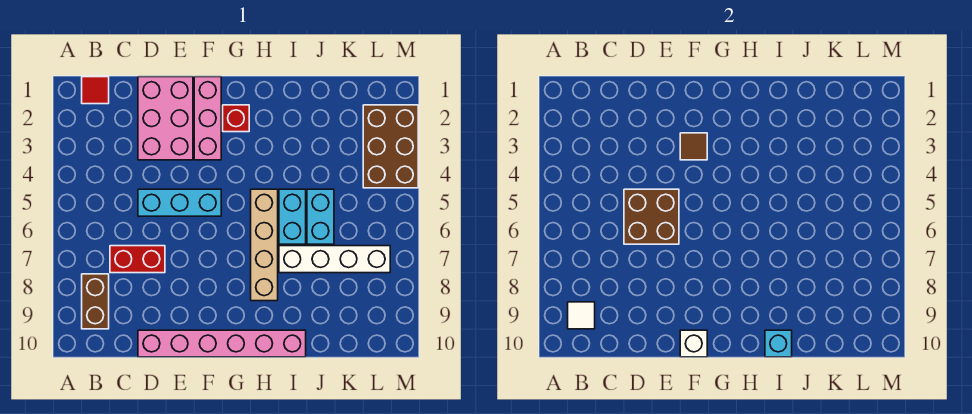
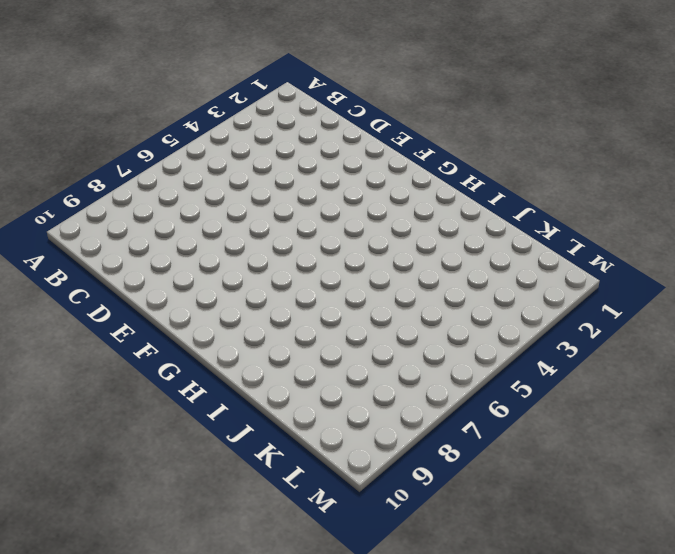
none -> red tile B1 level 1
none -> brown brick B8:B9 level 1
none -> red brick C7:D7 level 1

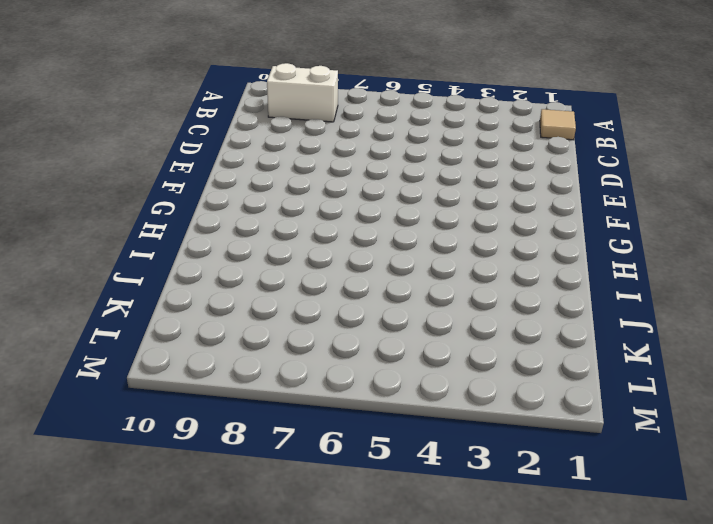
tan tile B1 level 1 -> red tile B1 level 1
white brick B8:B9 level 1 -> brown brick B8:B9 level 1
none -> red brick C7:D7 level 1
none -> pink brick D1:E3 level 1
none -> cyan brick D5:F5 level 1

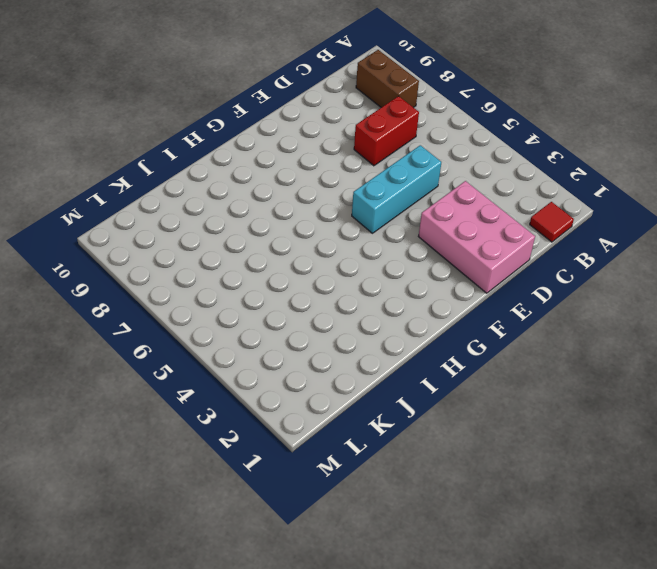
none -> pink brick D10:I10 level 1
none -> pink brick F1:F3 level 1
none -> red brick G2 level 1

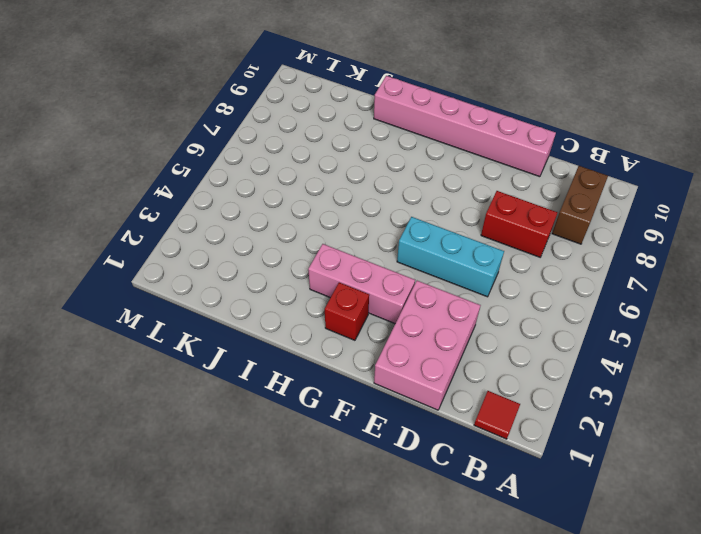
pink brick F3:H3 level 1 -> pink brick F1:F3 level 1
none -> tan brick H5:H8 level 1
none -> cyan brick I5:I6 level 1
none -> white brick I7:L7 level 1

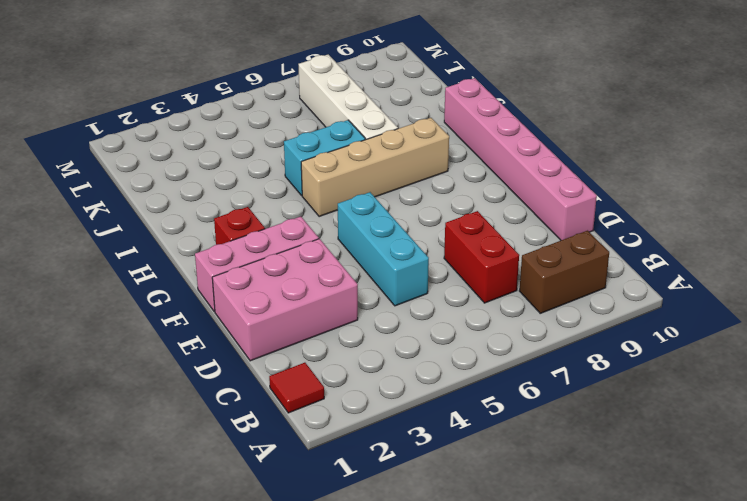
none -> cyan brick J5:J6 level 1
none -> brown brick L2:M4 level 1
none -> white tile B9 level 2

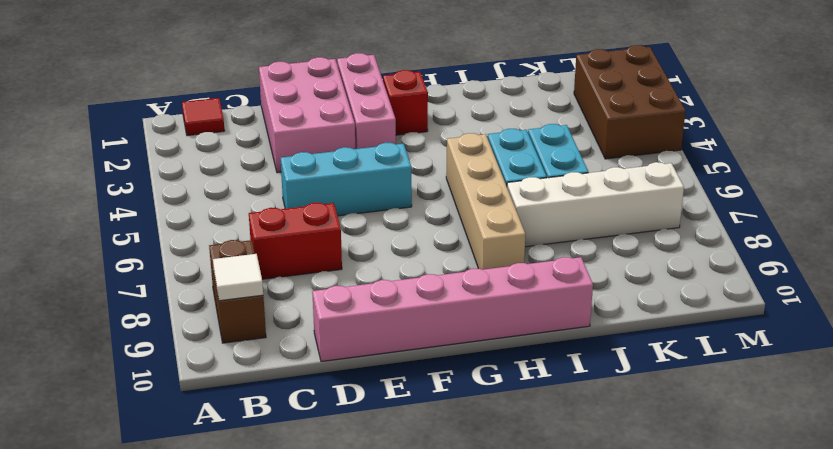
none -> brown brick D5:E6 level 2
none -> brown tile F3 level 2
none -> white brick F10 level 2

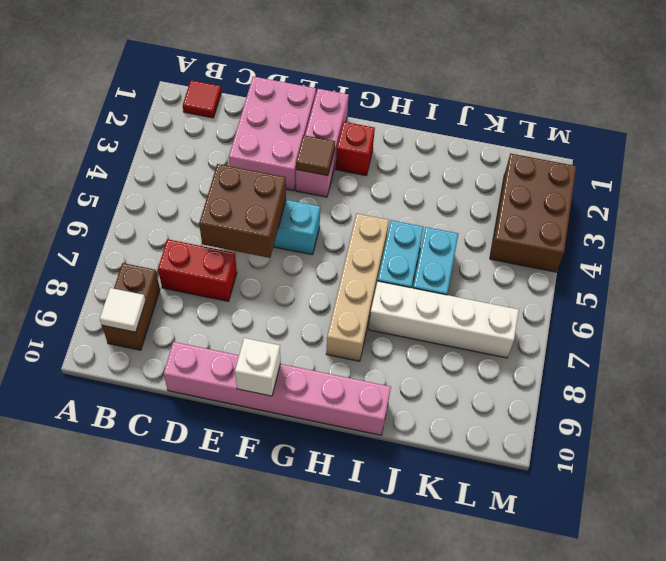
none -> cyan brick I10 level 2

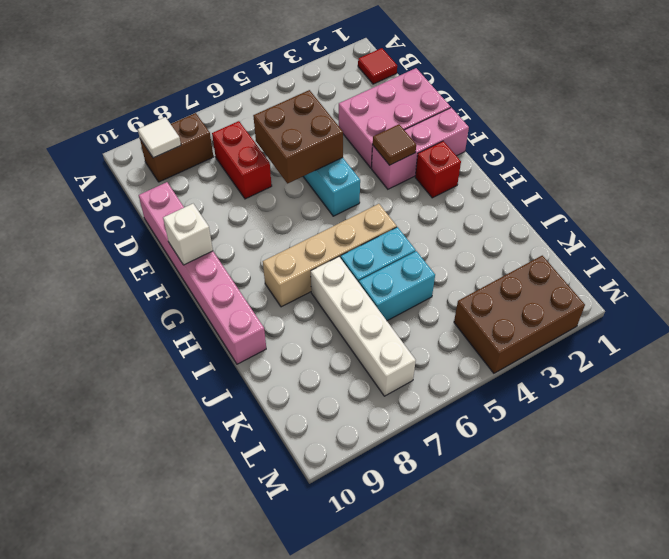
none -> cyan brick I10 level 2

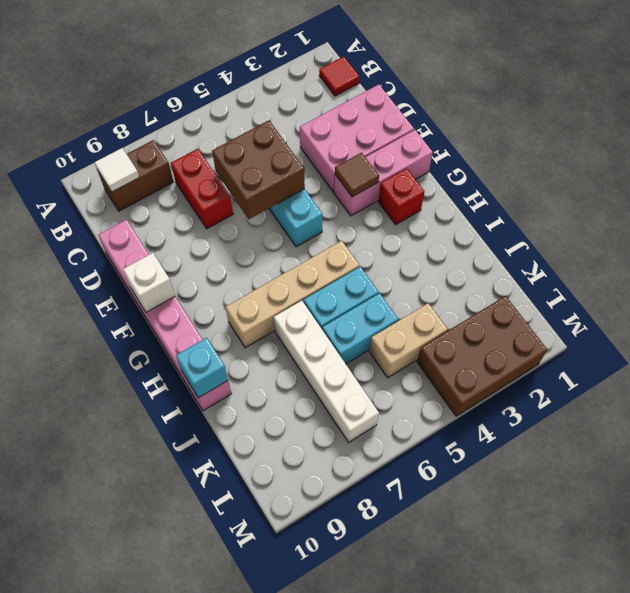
tan brick K4:K5 level 1 -> none

